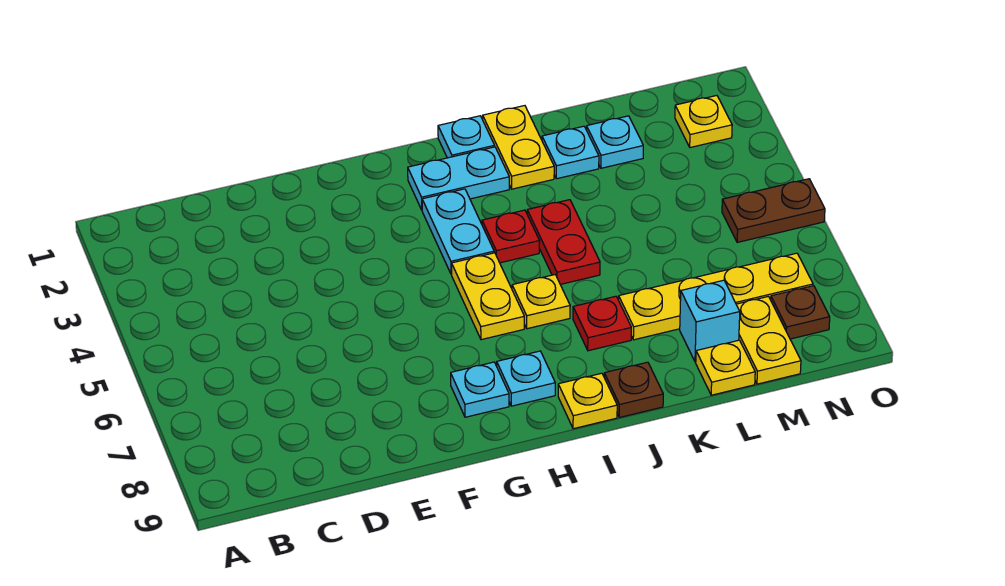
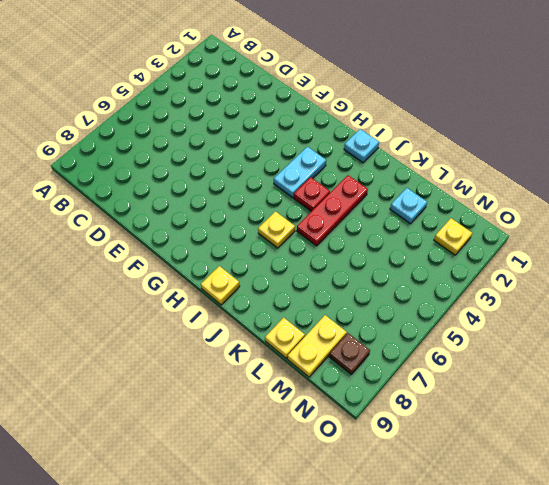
red plate J3:J5 level 1 -> red plate J4:J5 level 1
none -> cyan plate G8 level 1
none -> cyan plate H2:I2 level 1
none -> yellow plate H5:H6 level 1

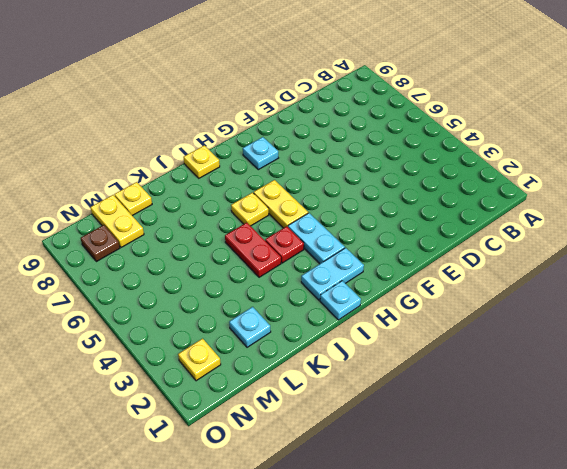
none -> cyan plate H8 level 1
none -> yellow plate J1:J2 level 1
none -> red plate J7 level 1

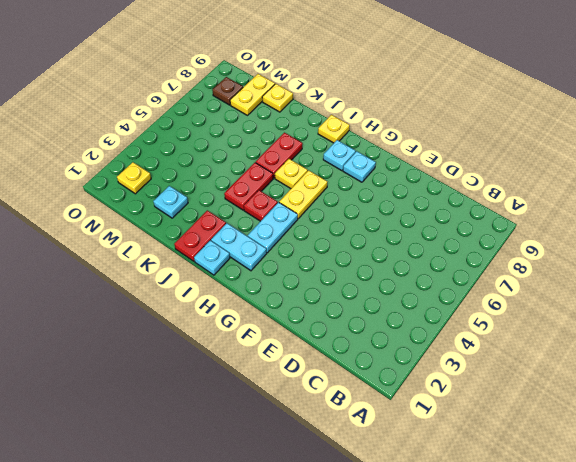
red plate J1:J2 level 1 -> yellow plate J1:J2 level 1
red plate J6:J7 level 1 -> red plate J7 level 1
none -> brown plate J9 level 1
none -> cyan plate K2 level 1
none -> yellow plate K7:N7 level 1

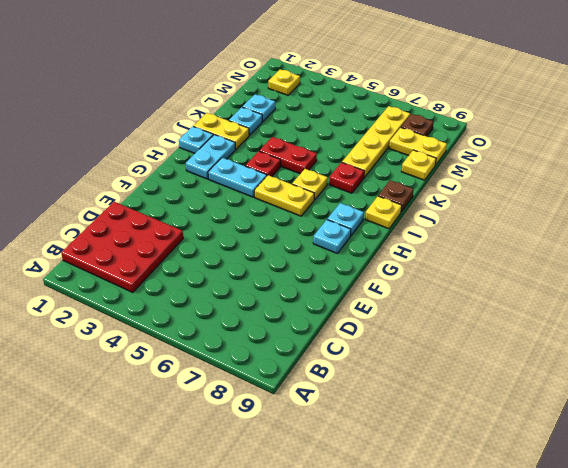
red plate B1:D3 level 1 -> none
none -> cyan brick L8 level 1
none -> brown plate N5:O5 level 1

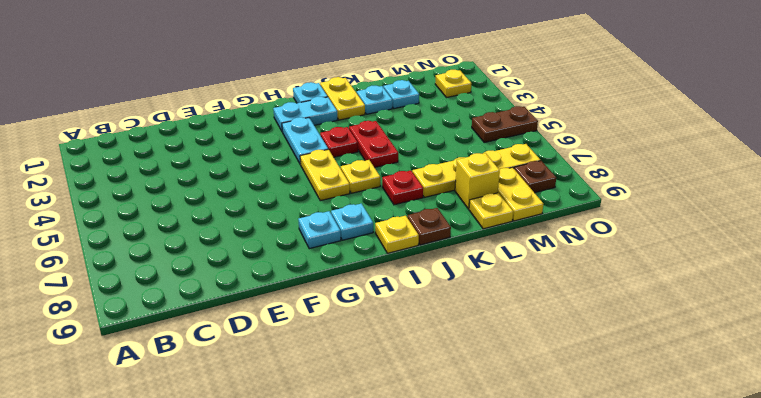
yellow brick L8 level 1 -> cyan brick L8 level 1

